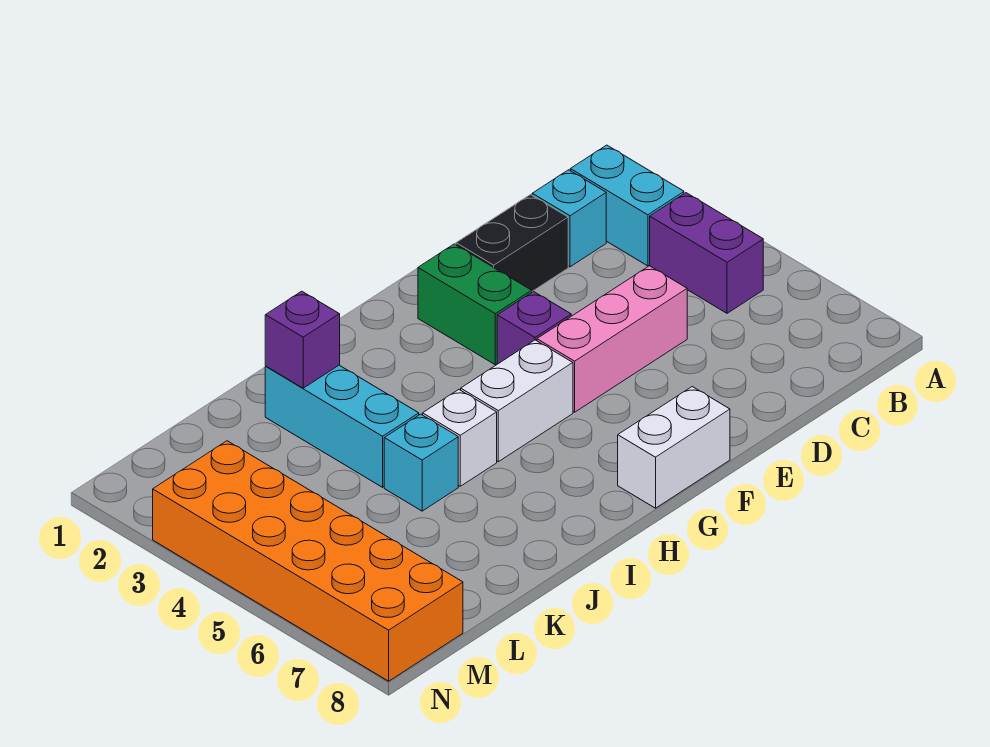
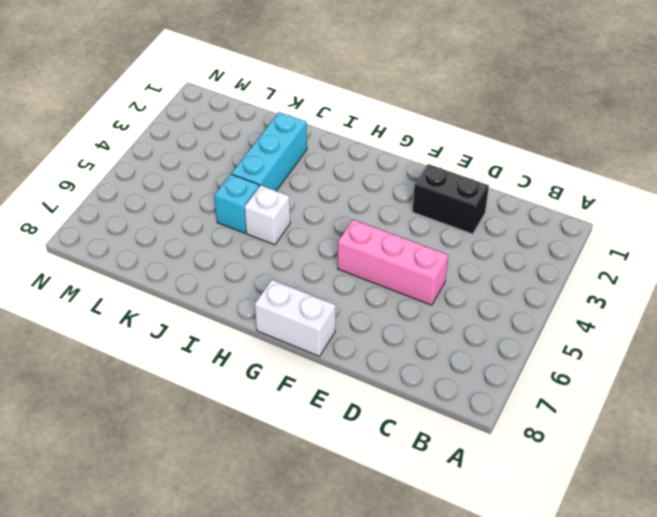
none -> cyan brick B2:B3 level 1
none -> purple brick B4:B5 level 1
none -> cyan brick C2 level 1

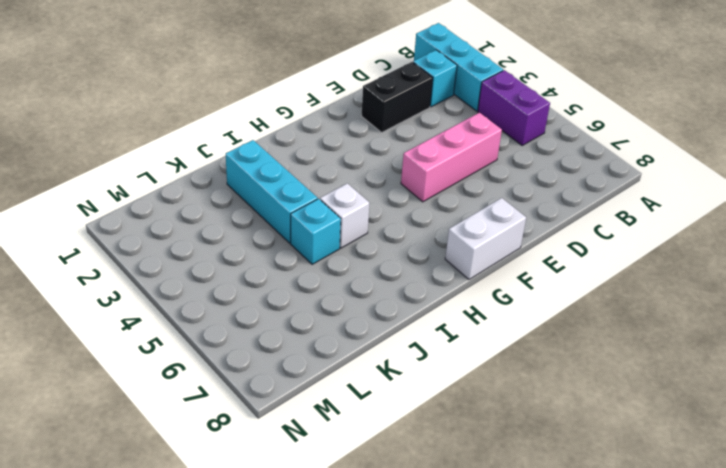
cyan brick B1:B3 level 1 -> cyan brick B2:B3 level 1
none -> green brick F2:F3 level 1
none -> purple brick F4 level 1
none -> white brick G5:H5 level 1

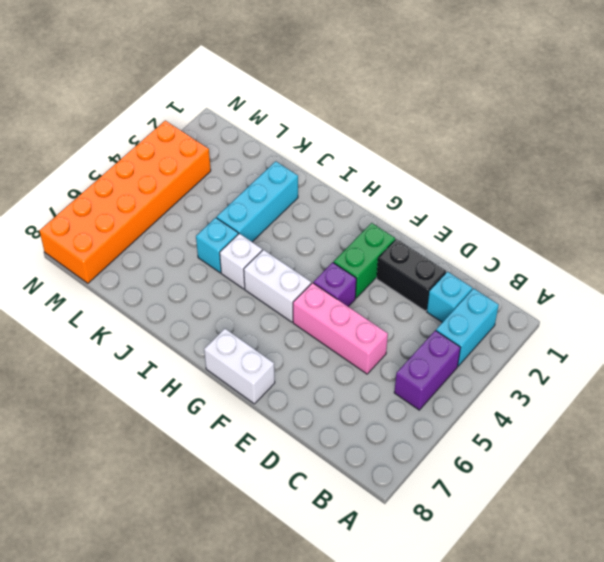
none -> purple brick J2 level 2

